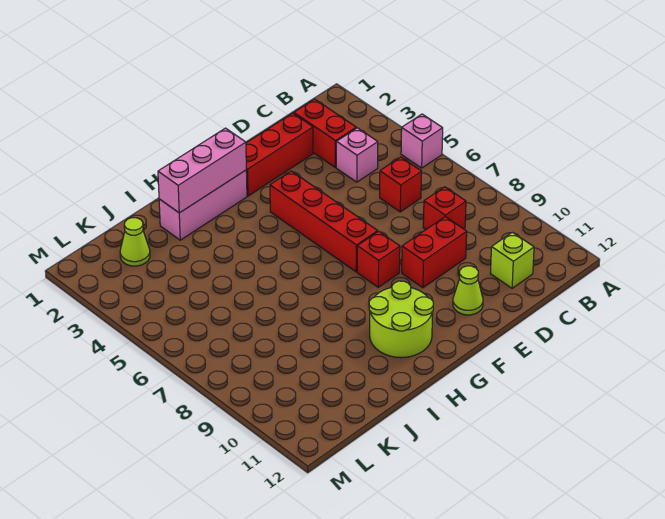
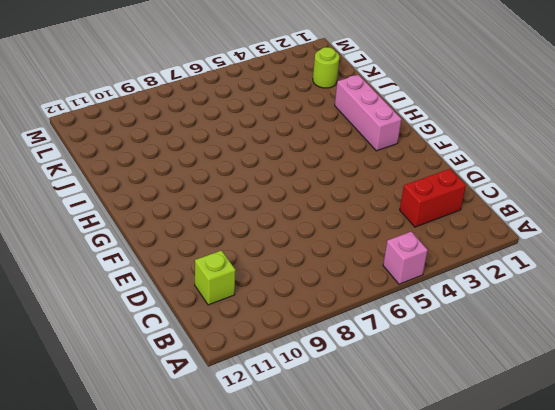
lime round brick K2 level 1 -> lime cone K2 level 1
none -> pink brick C4 level 1
none -> red brick C6 level 1
none -> red brick C8 level 1

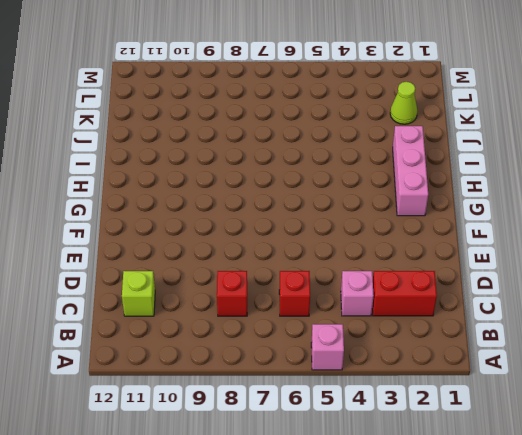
none -> red brick D2:F2 level 1
none -> red brick D9:E9 level 1
none -> lime cone E11 level 1

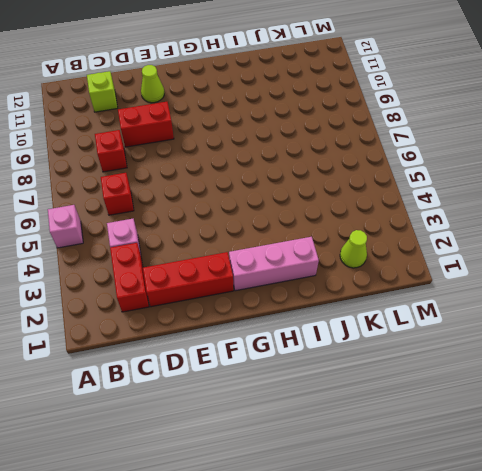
none -> red brick F4:F7 level 1
none -> red brick F8 level 1
none -> lime round brick G10:H11 level 1

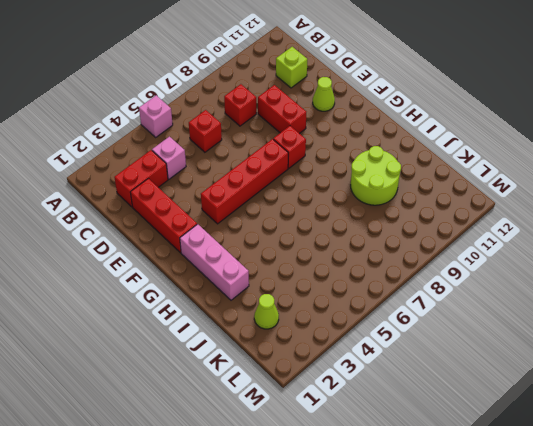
lime round brick I9:J10 level 1 -> lime round brick G10:H11 level 1
none -> pink brick G2:I2 level 2

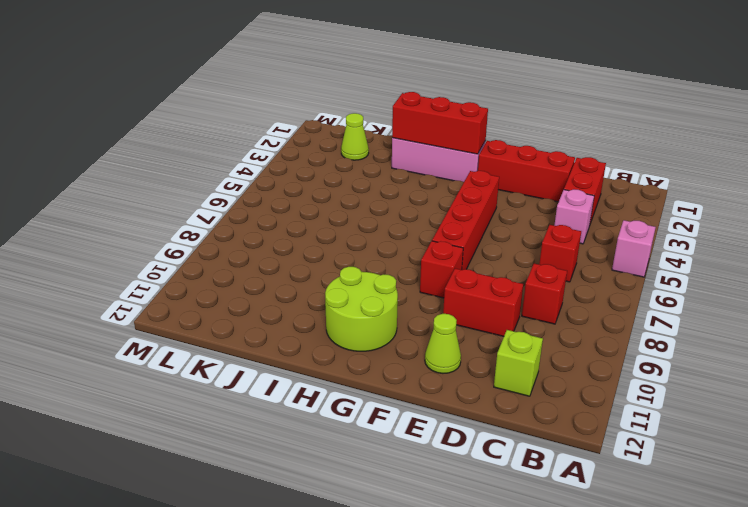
red brick G2:I2 level 2 -> pink brick G2:I2 level 2

